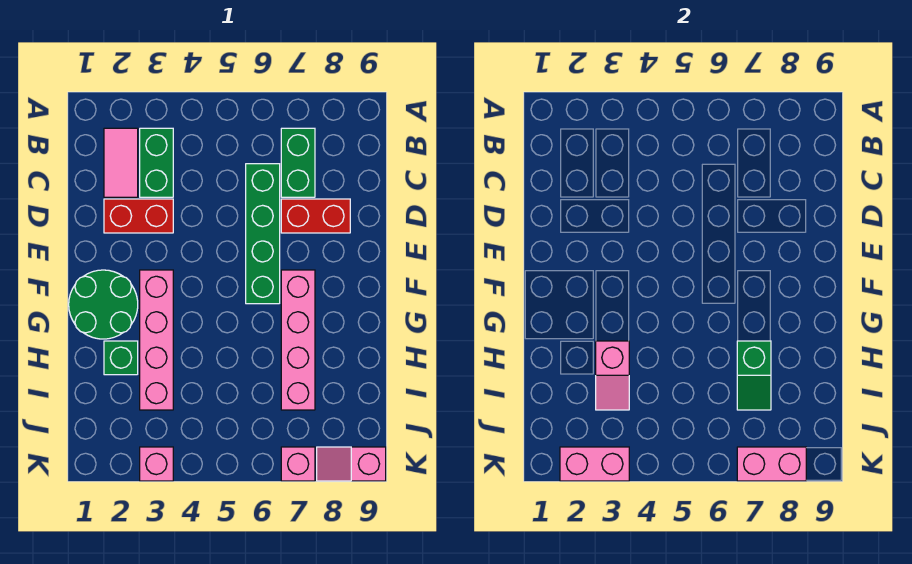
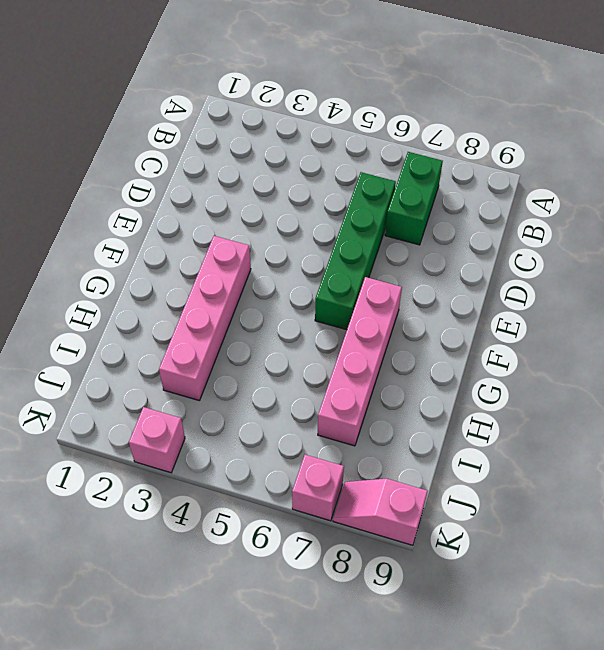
none -> pink tile B2:C2 level 1
none -> green brick B3:C3 level 1
none -> red brick D2:D3 level 1

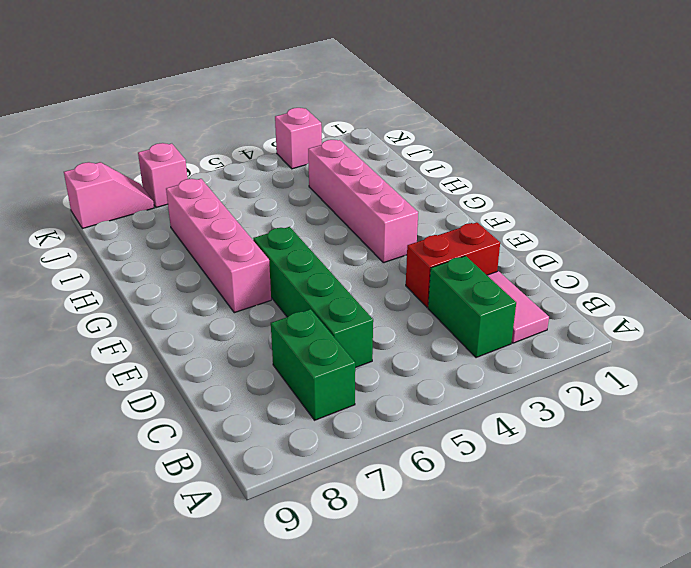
none -> red brick D7:D8 level 1
none -> green round brick F1:G2 level 1
none -> green brick H2 level 1

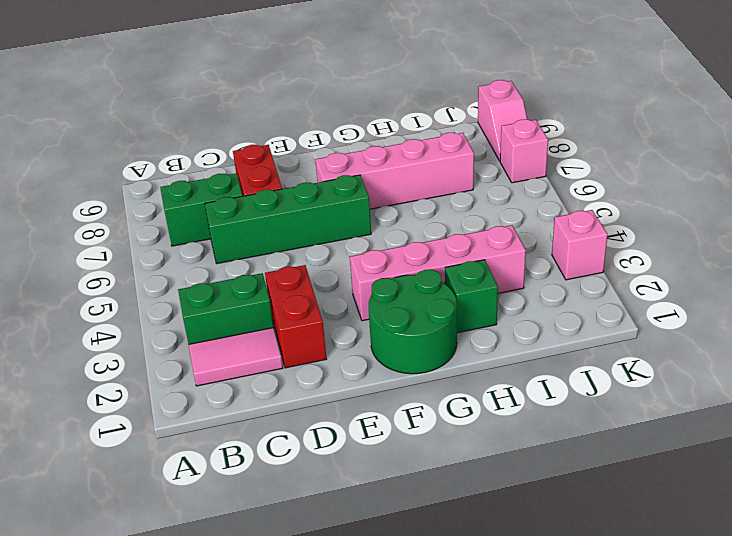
none -> pink slope H3:I3 level 2 top H
none -> green slope H7:I7 level 2 top H
none -> pink brick K2:K3 level 2

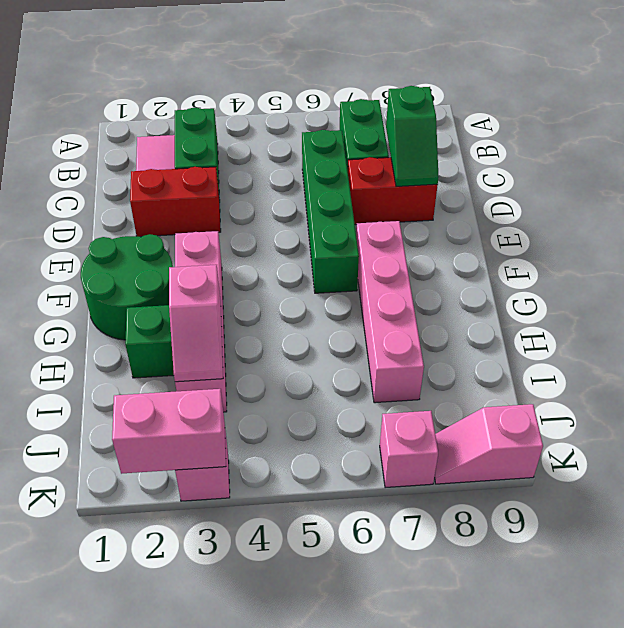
green slope C8:D8 level 2 top C -> green slope H7:I7 level 2 top H
none -> pink brick K7:K8 level 2

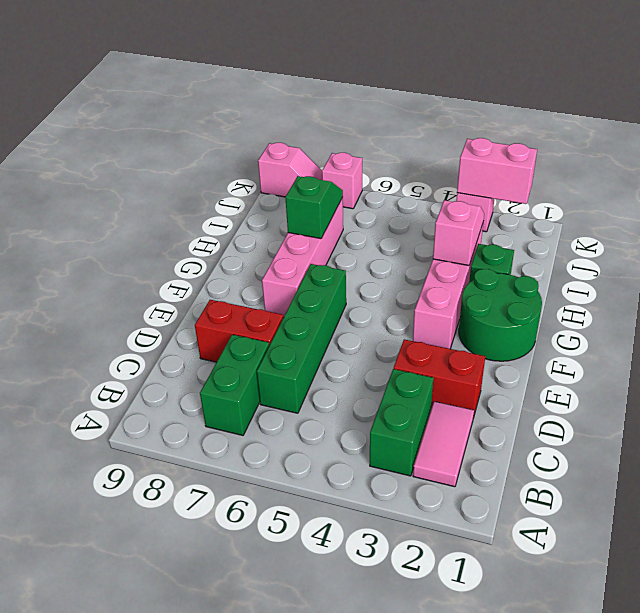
none -> pink brick K7:K8 level 2

